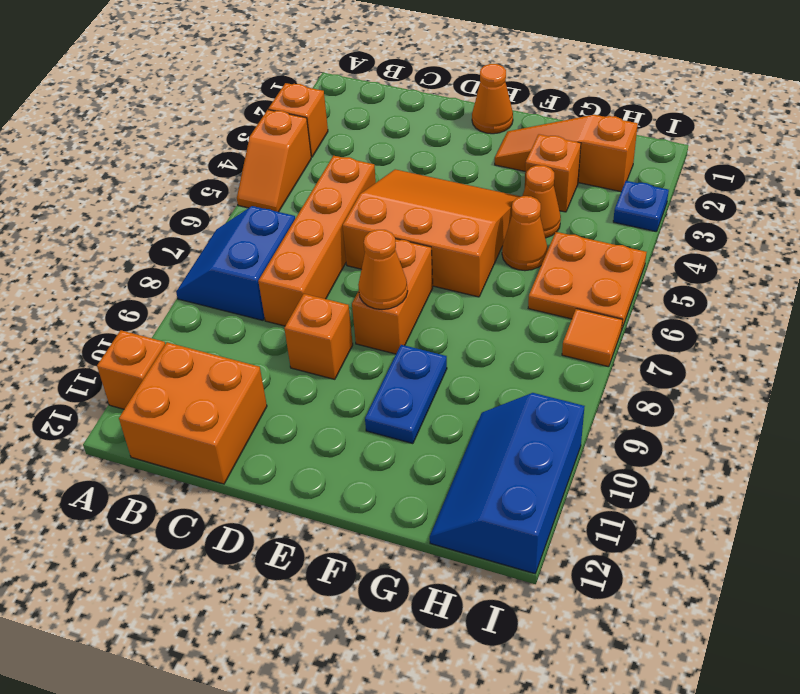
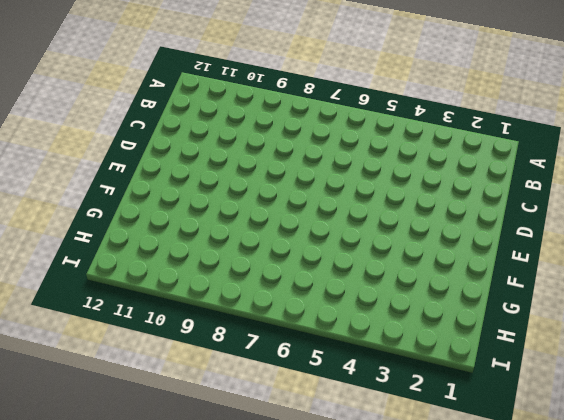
none -> orange brick A3 level 1
none -> orange slope A4:A5 level 1 top 4
none -> blue slope A7:B8 level 1 top B

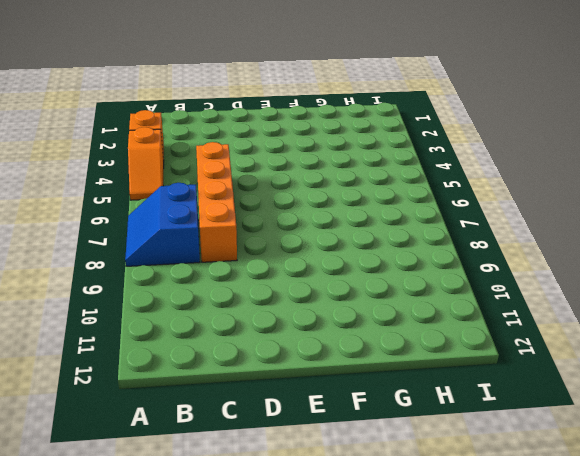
none -> orange brick A11 level 1
none -> orange brick B11:C12 level 1
none -> orange slope D4:F6 level 1 top 6

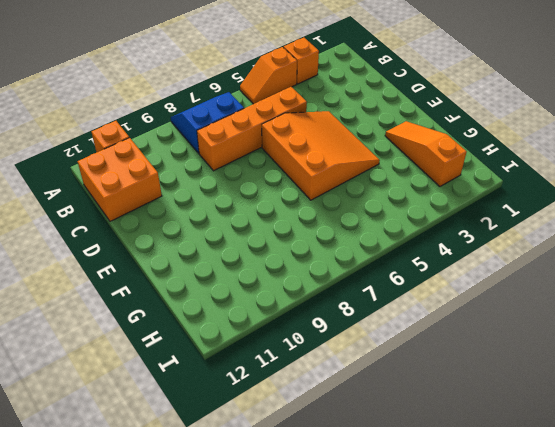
none -> orange brick D9 level 1
none -> orange cone E1 level 1
none -> orange brick E7:E8 level 1

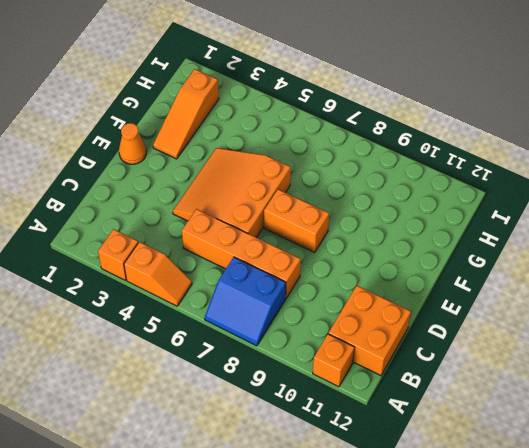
none -> orange brick D9 level 1
none -> blue plate F9:F10 level 1
none -> orange brick G3 level 1

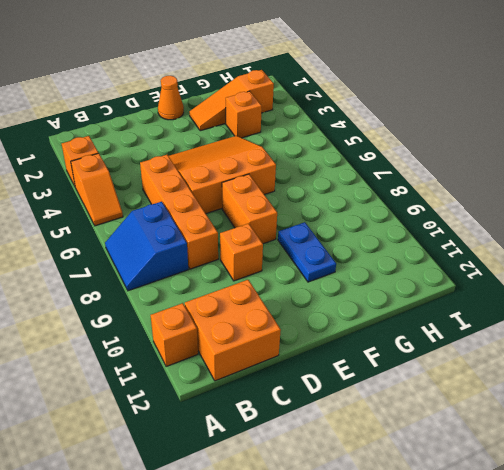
none -> orange cone G4 level 1
none -> orange cone G5 level 1
none -> orange plate H5:I6 level 1

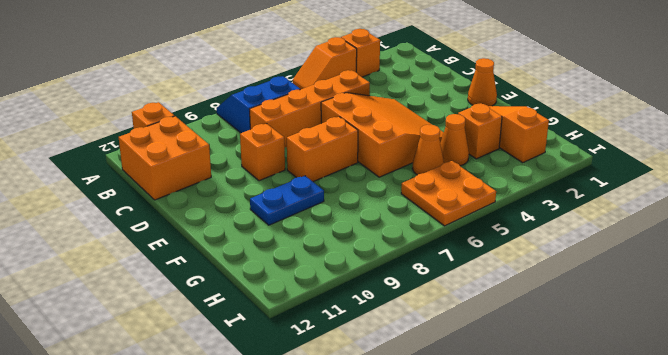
none -> blue slope H10:I12 level 1 top I
none -> blue plate I3 level 1
none -> orange tile I7 level 1

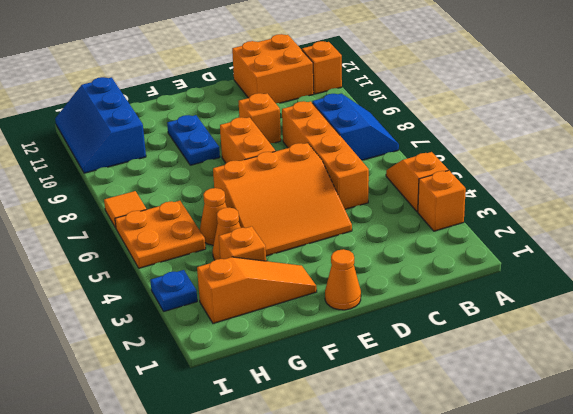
blue slope H10:I12 level 1 top H -> blue slope H10:I12 level 1 top I
none -> orange cone E8 level 2

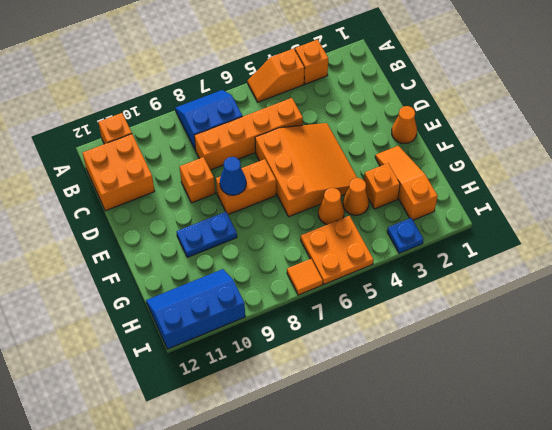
blue cone E8 level 2 -> orange cone E8 level 2

